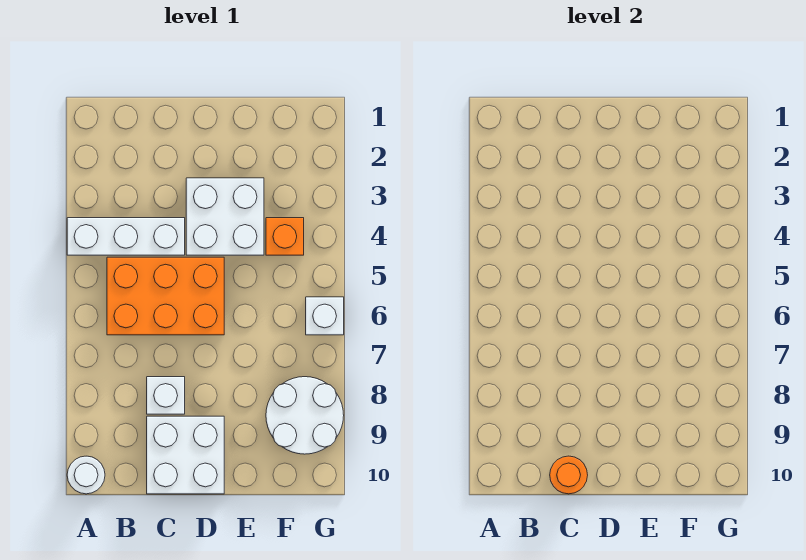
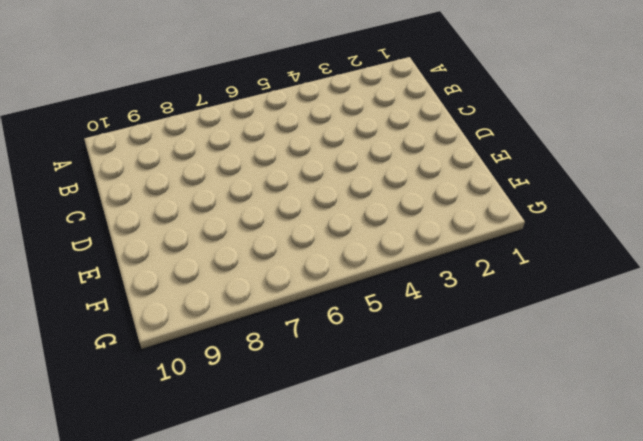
none -> white brick A4:C4 level 1
none -> white round brick A10 level 1

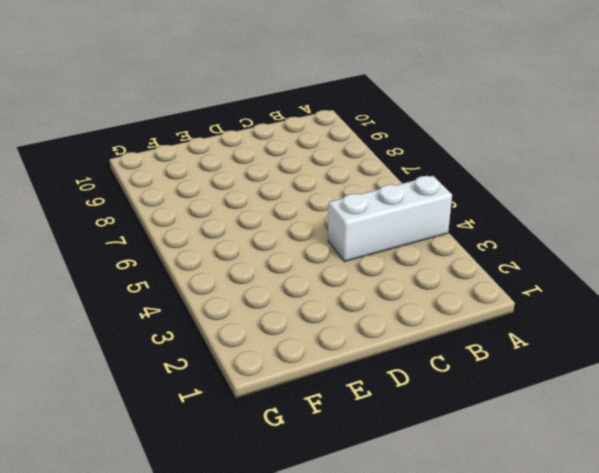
none -> white round brick A10 level 1
none -> orange brick B5:D6 level 1

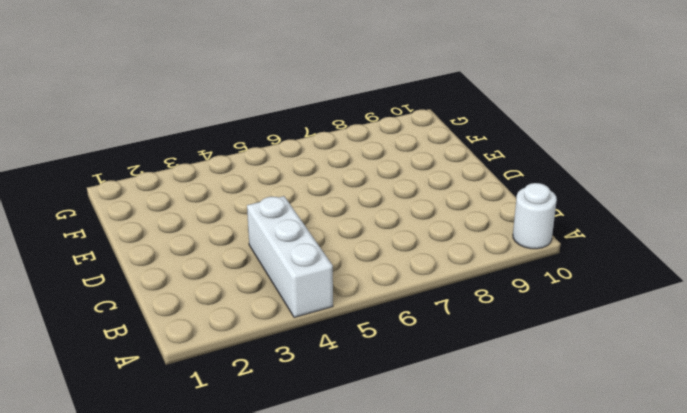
none -> orange brick B5:D6 level 1
none -> white brick C8 level 1

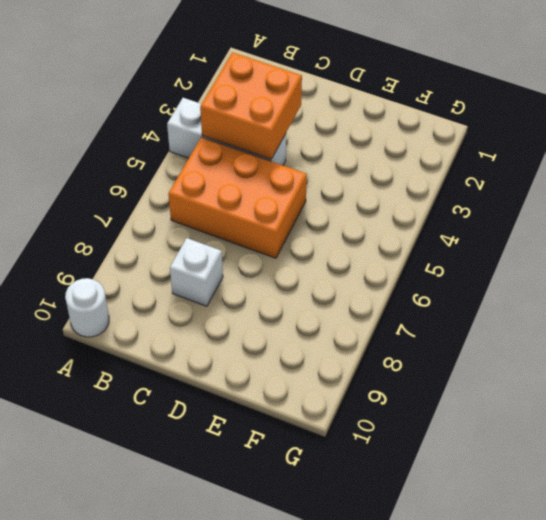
orange brick B3:C4 level 2 -> none
none -> white brick C9:D10 level 1
none -> white brick D3:E4 level 1

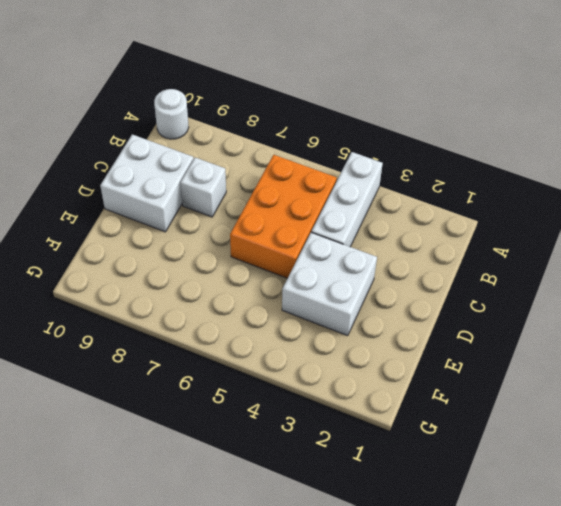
none -> orange brick F4 level 1
none -> white round brick F8:G9 level 1

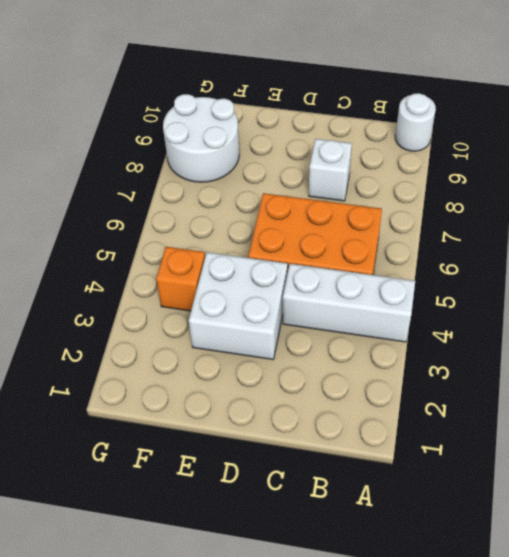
none -> white brick C9:D10 level 1
none -> white brick G6 level 1

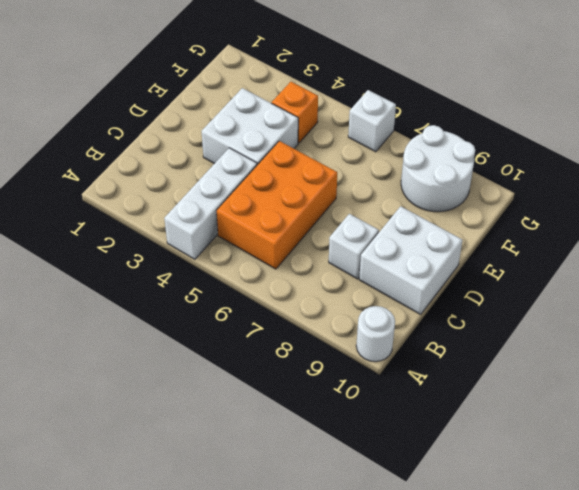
none -> orange round brick C10 level 2

